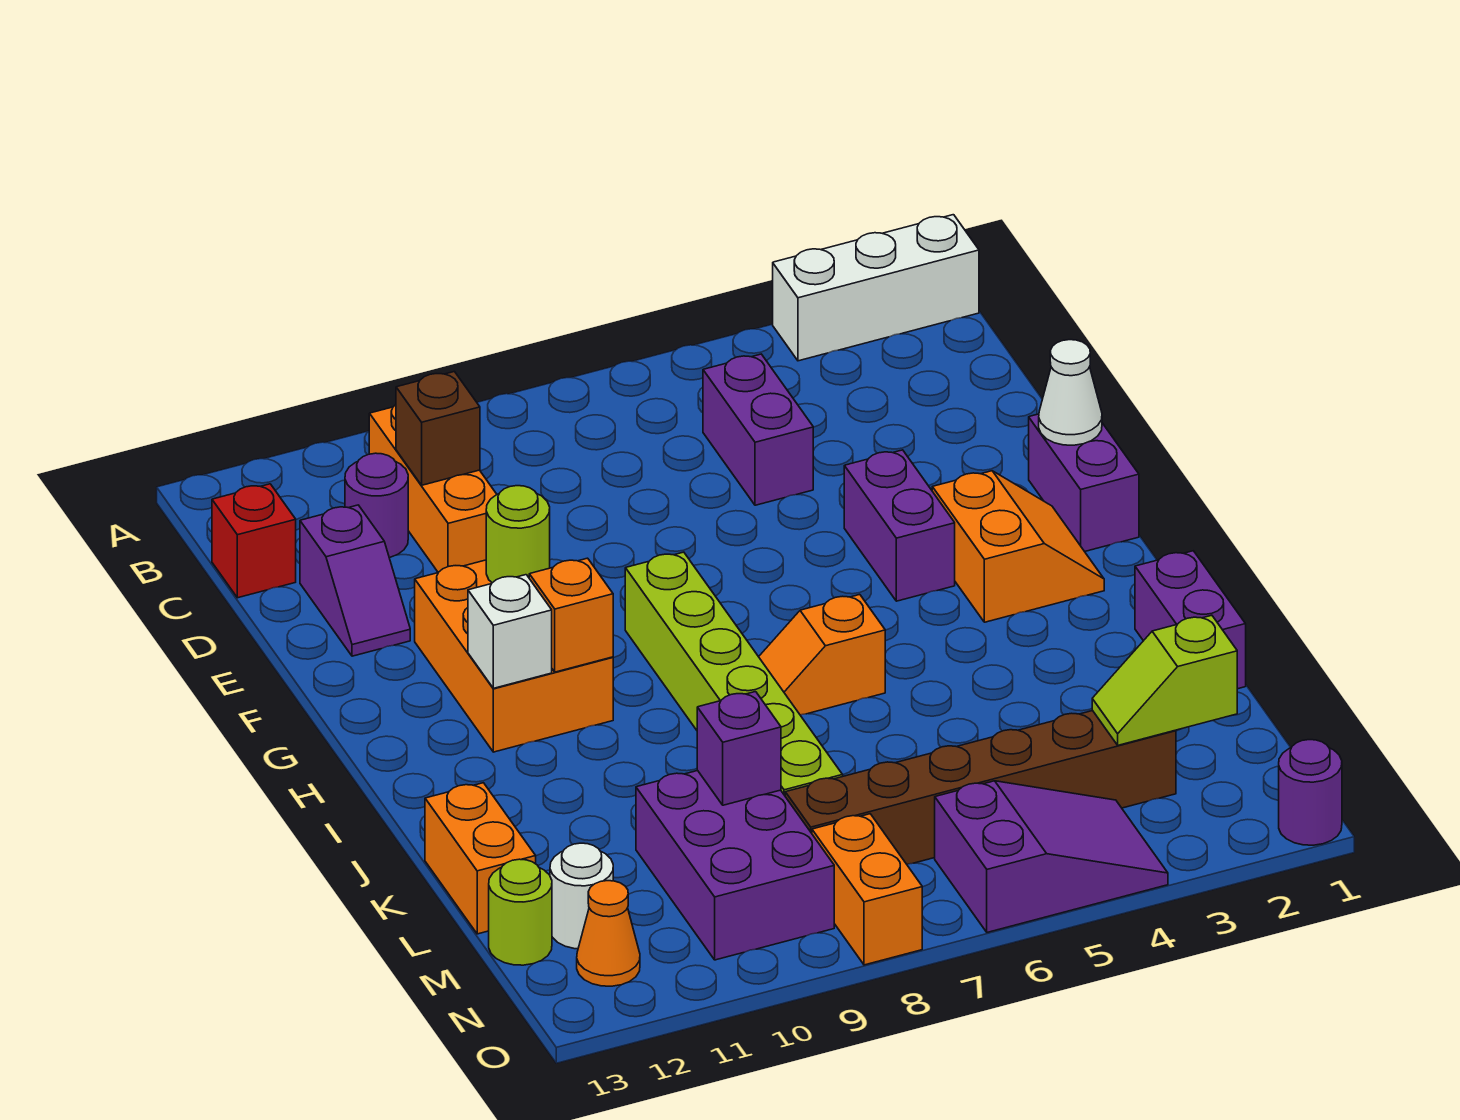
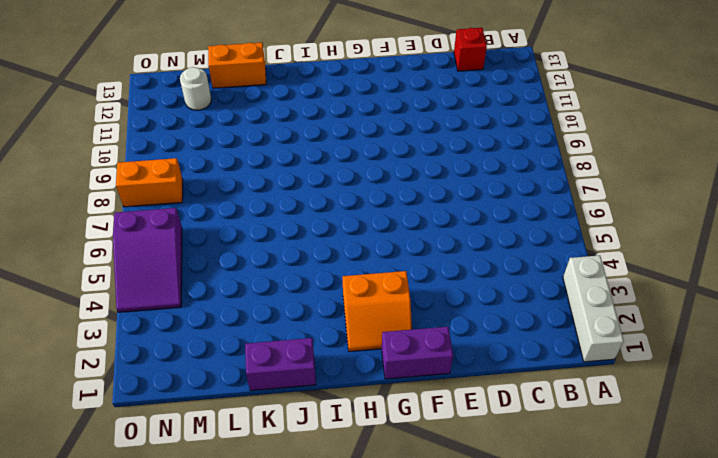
none -> orange brick B10:D10 level 1
none -> purple brick C5:D5 level 1
none -> purple round brick C11 level 1

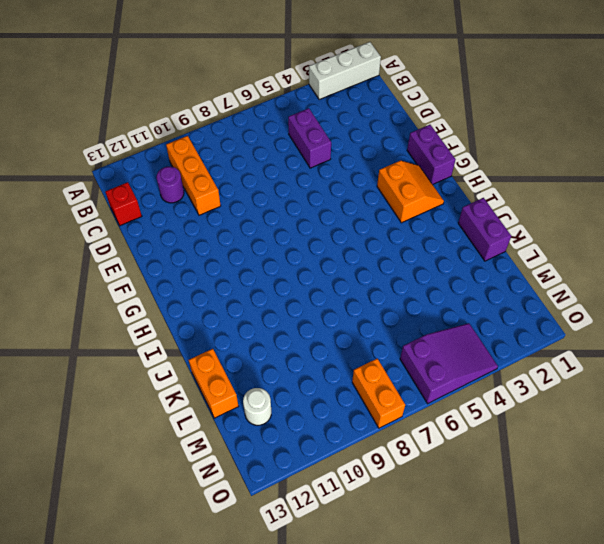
none -> purple slope D12:E12 level 1 top D
none -> purple brick F4:G4 level 1
none -> orange brick F10:H11 level 1

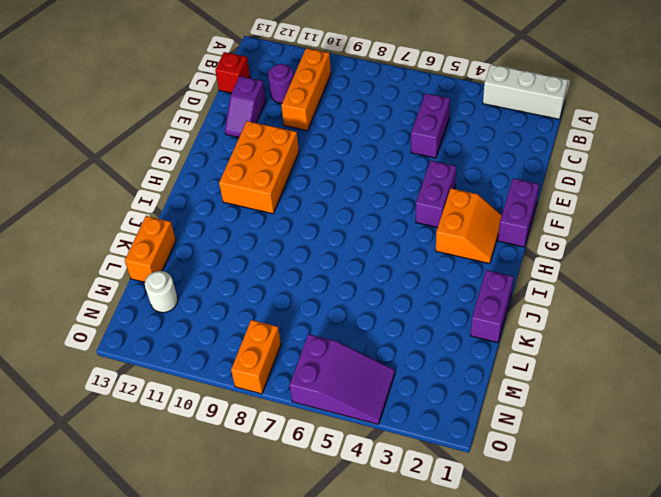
none -> lime brick G8:L8 level 1
none -> orange slope I6:I7 level 1 top 6
none -> purple brick L9:N10 level 1

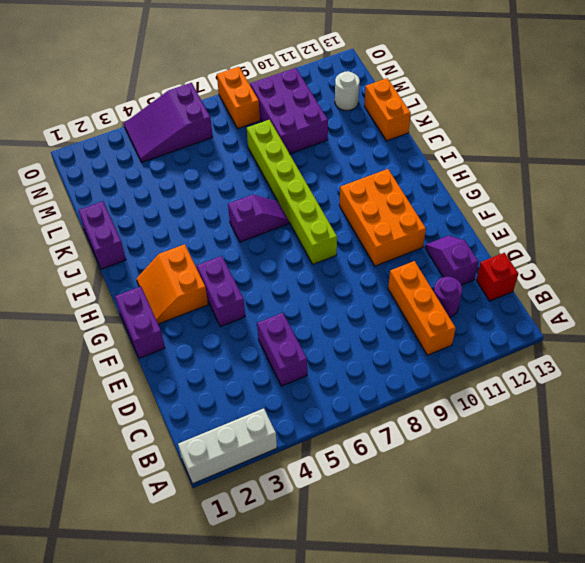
purple slope I6:I7 level 1 top 6 -> orange slope I6:I7 level 1 top 6
none -> brown brick M3:M8 level 1
none -> lime round brick M13 level 1
none -> orange cone N12 level 1

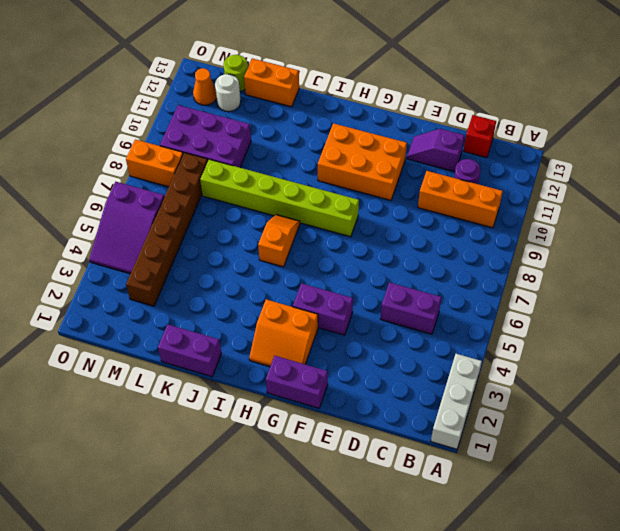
none -> purple round brick O1 level 1
none -> brown brick C10 level 2
none -> white cone F1 level 2

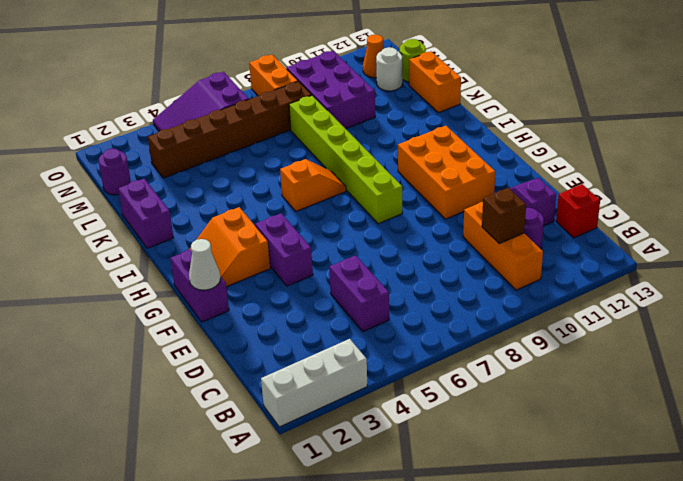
purple round brick M1 level 1 -> purple round brick O1 level 1
none -> lime round brick F10 level 2
none -> orange brick H10 level 2
none -> white brick H11 level 2

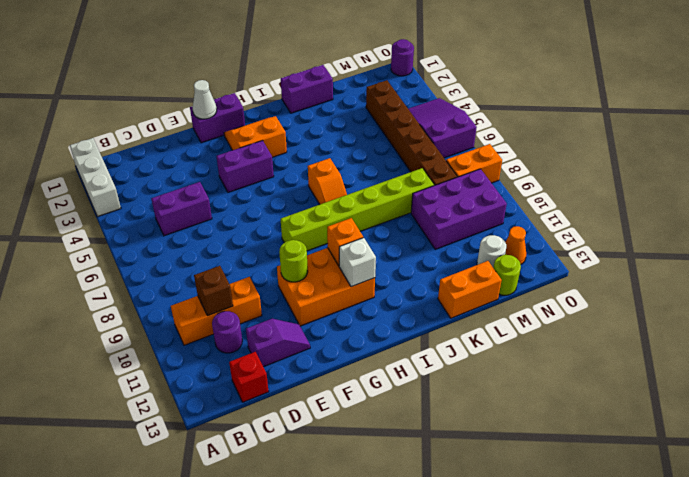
none -> purple brick L9 level 2
none -> lime slope M2:M3 level 2 top 2

